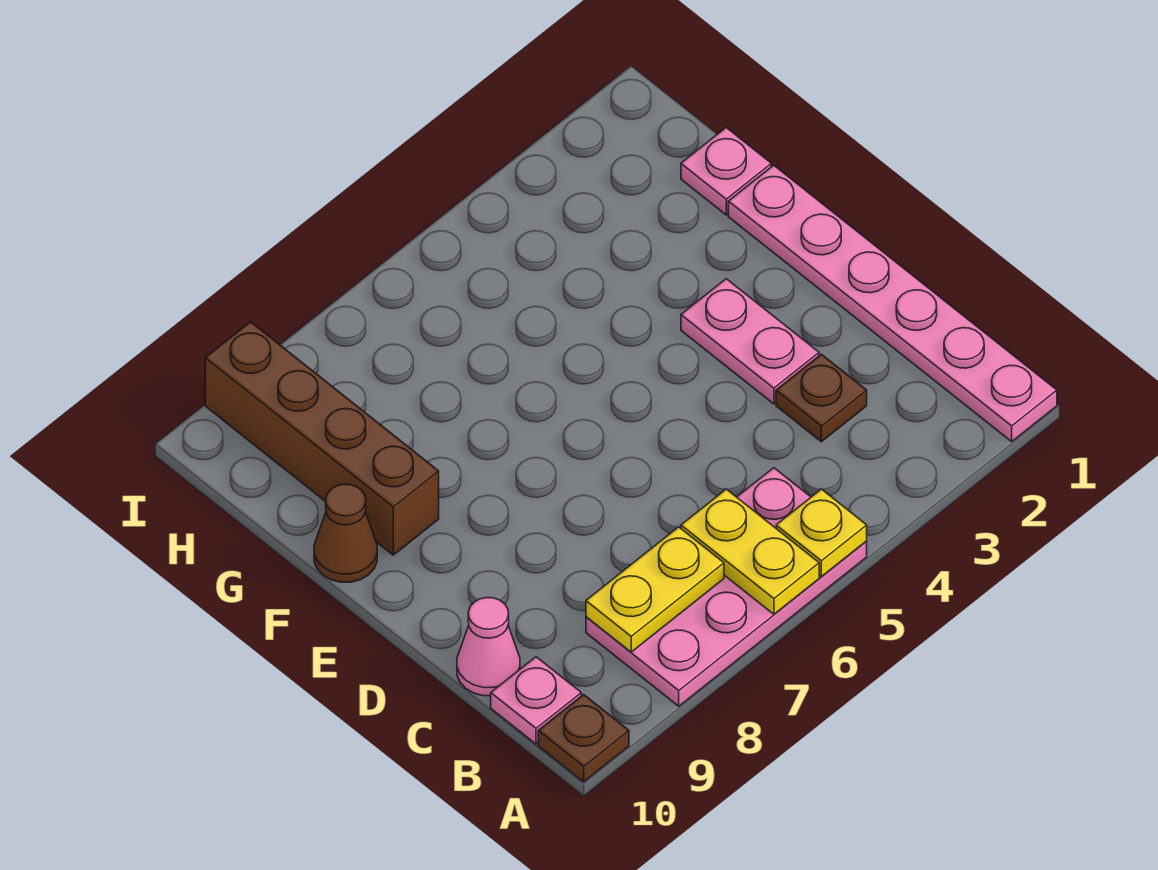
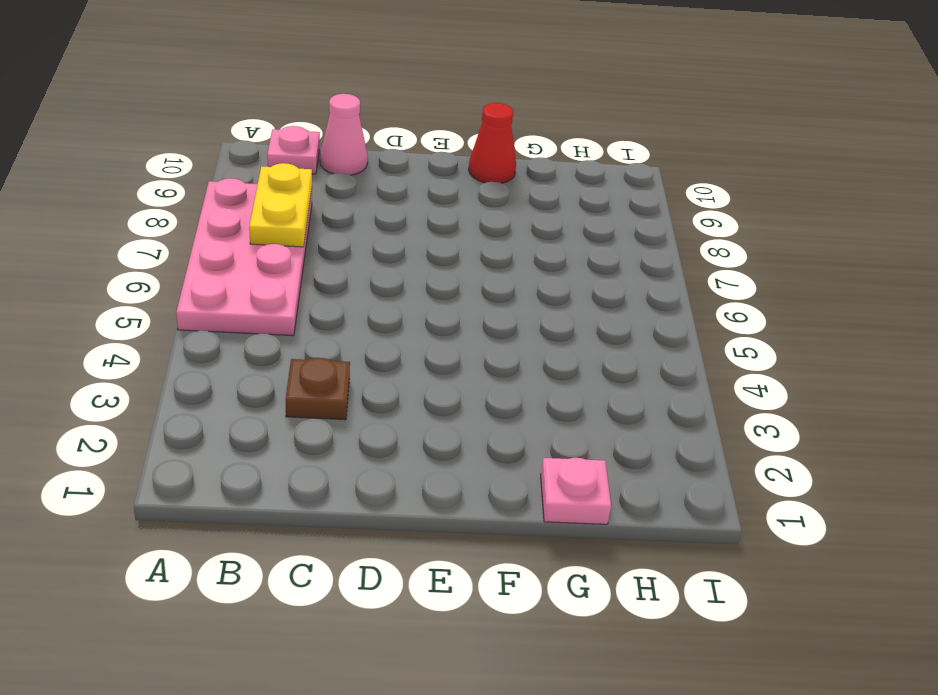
red cone F10 level 1 -> brown cone F10 level 1
none -> pink plate A1:F1 level 1
none -> brown plate A10 level 1
none -> pink plate D3:E3 level 1

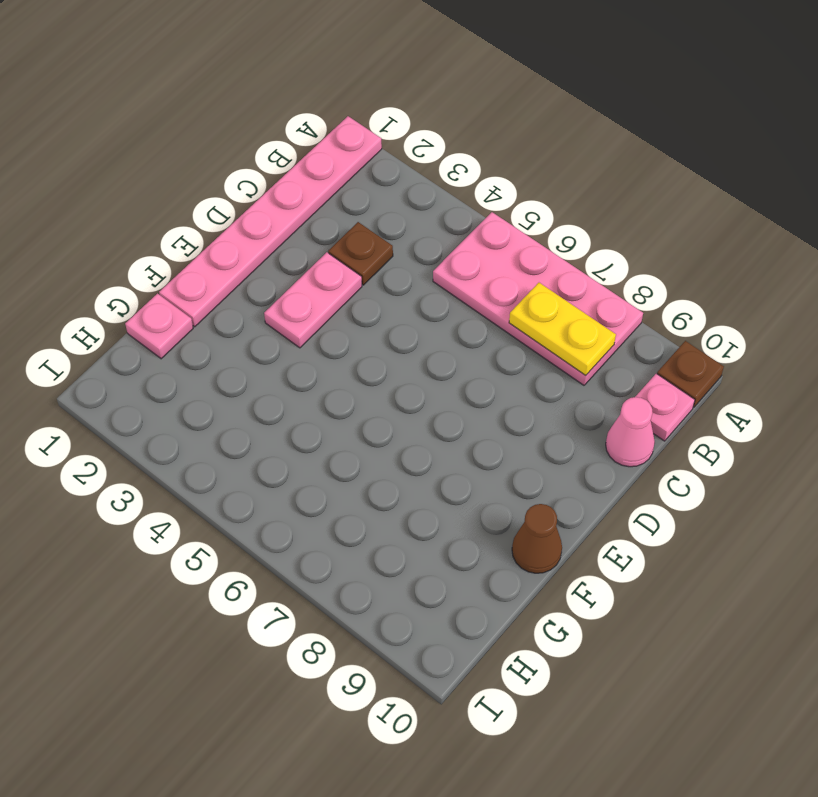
none -> brown brick F9:I9 level 1
none -> yellow plate A5 level 2
none -> yellow plate A6:B6 level 2

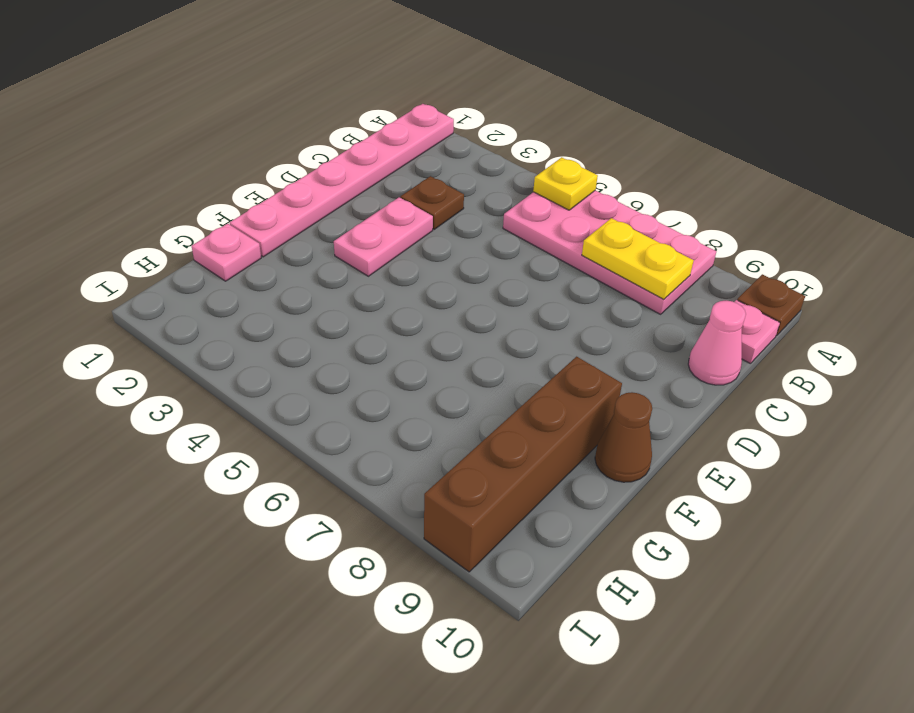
none -> yellow plate A6:B6 level 2

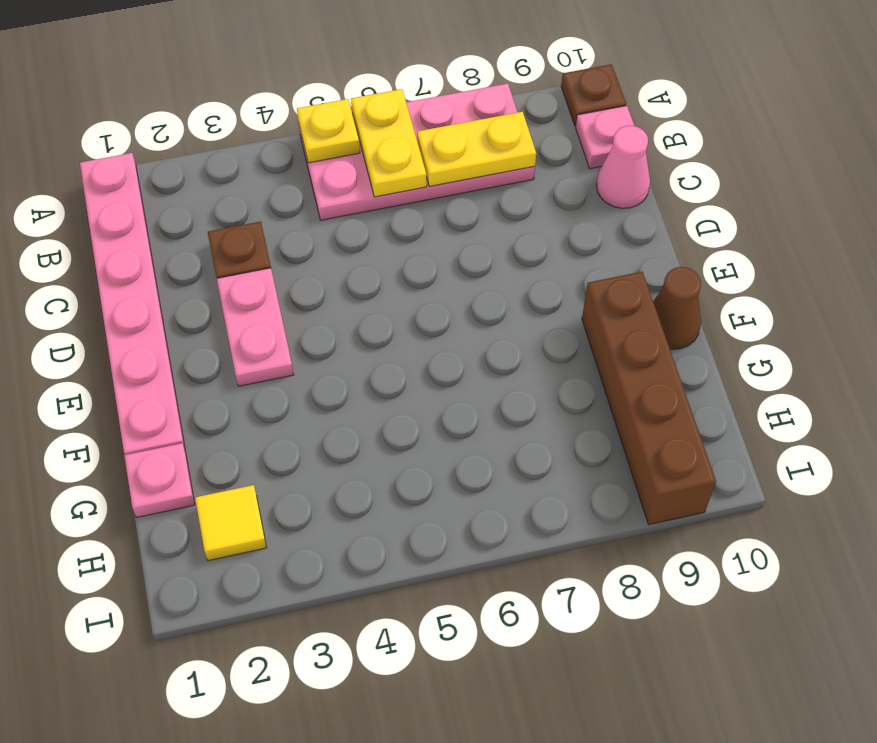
yellow tile H2 level 1 -> none

